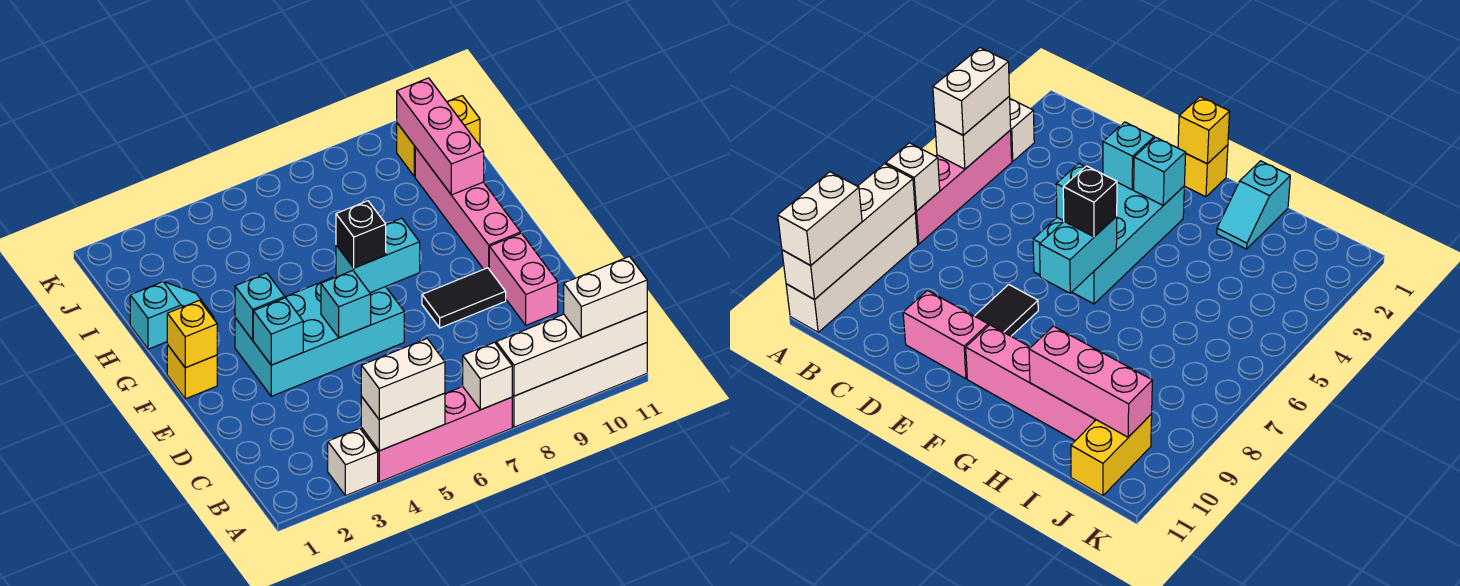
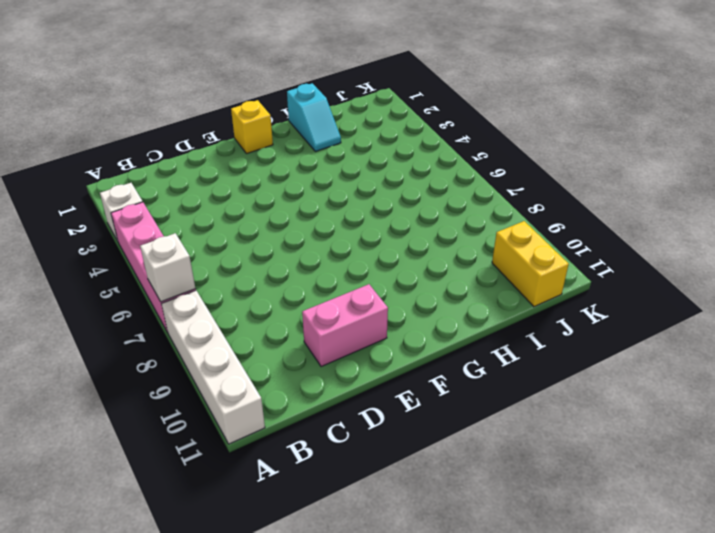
none -> cyan brick E3:F6 level 1
none -> black tile E8:E9 level 1
none -> pink brick F10:I10 level 1

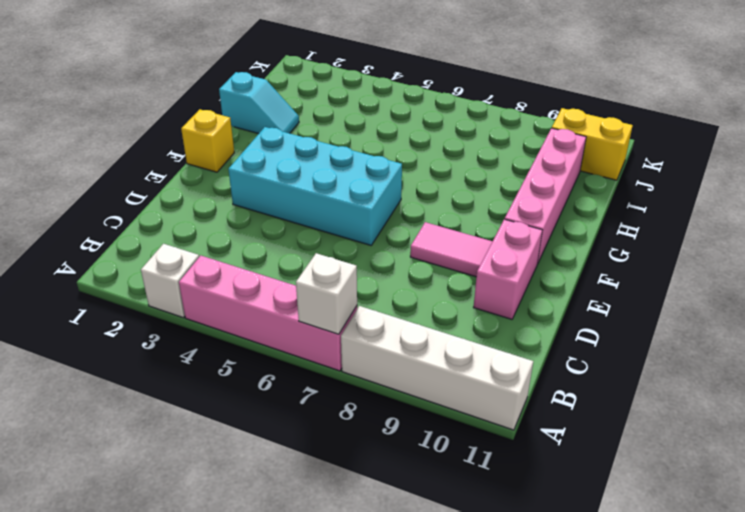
pink tile E8:E9 level 1 -> black tile E8:E9 level 1
none -> white brick A4:A5 level 2
none -> white brick A8:A11 level 2
none -> cyan brick E3 level 2

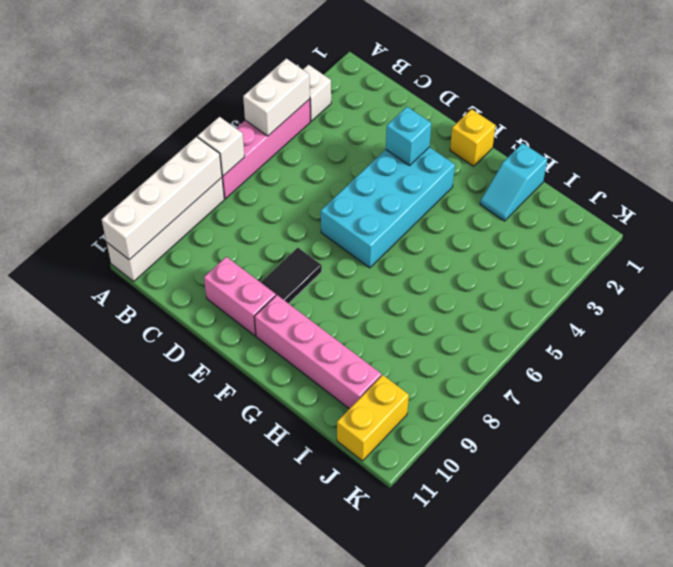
none -> cyan brick E5 level 2
none -> yellow brick F1 level 2
none -> cyan brick F3 level 2

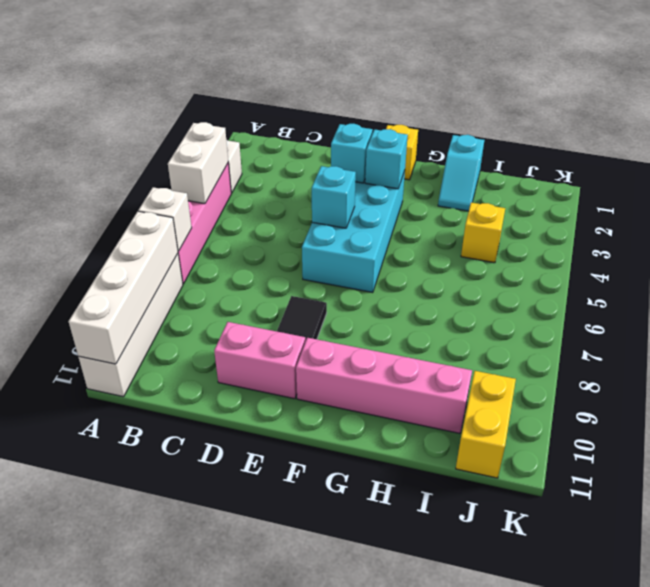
yellow brick I4 level 1 -> yellow brick F1 level 2
none -> cyan brick F6:F7 level 2
none -> pink brick H10:J10 level 2
none -> white brick A4:A5 level 3

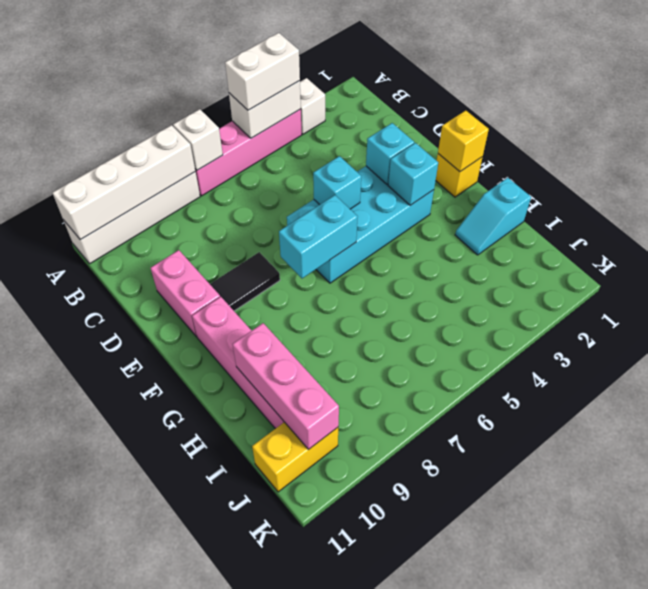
none -> white brick A10:A11 level 3
none -> black brick F6 level 3

